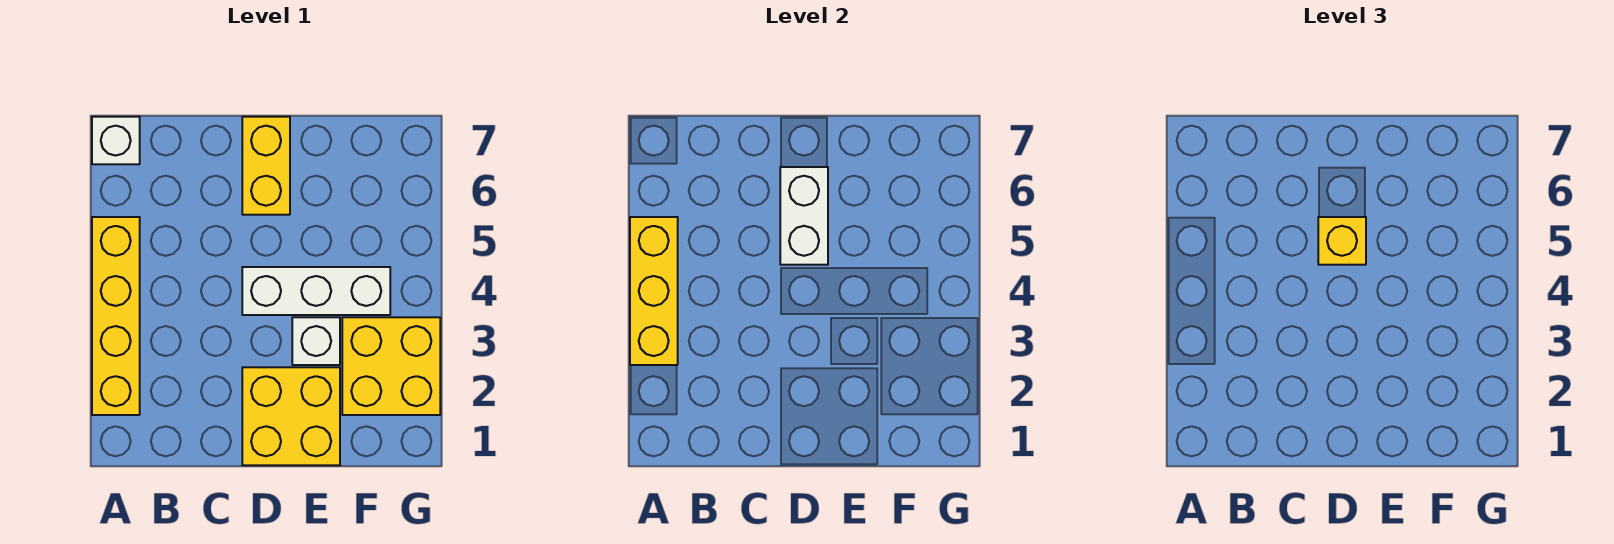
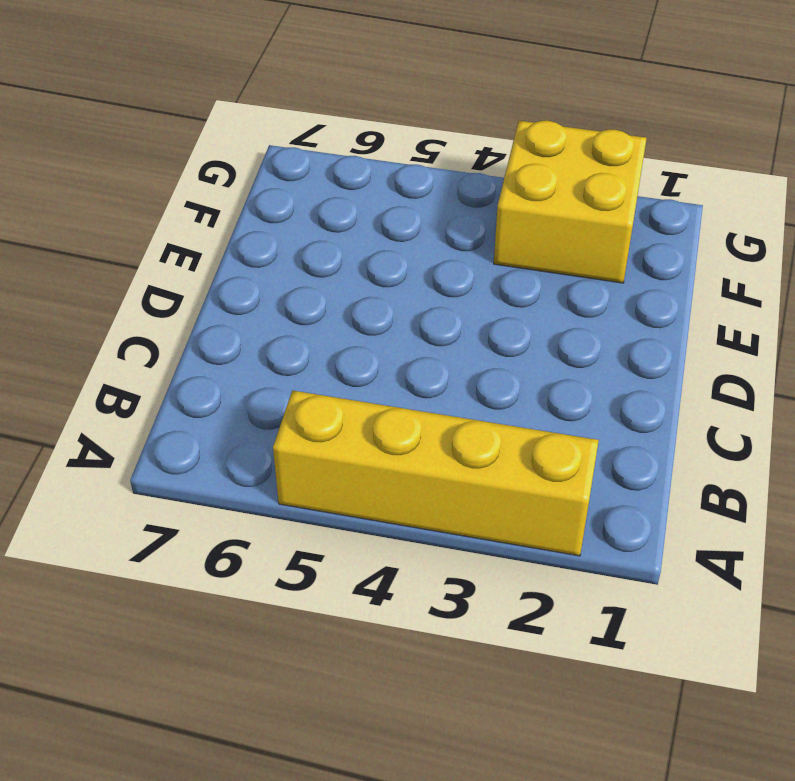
none -> white brick A7 level 1
none -> yellow brick D1:E2 level 1

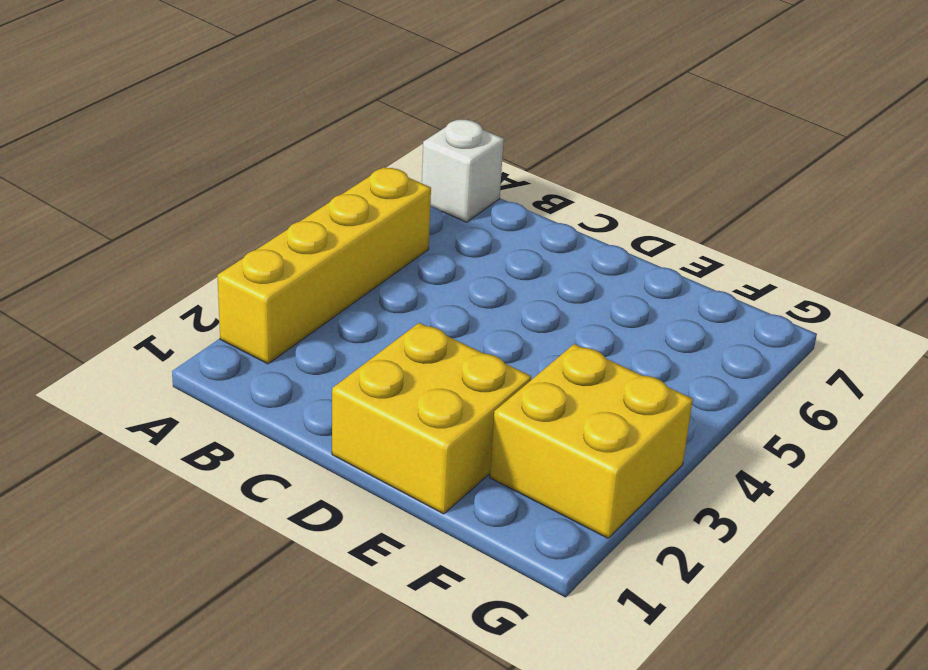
none -> white brick D4:F4 level 1
none -> yellow brick D6:D7 level 1

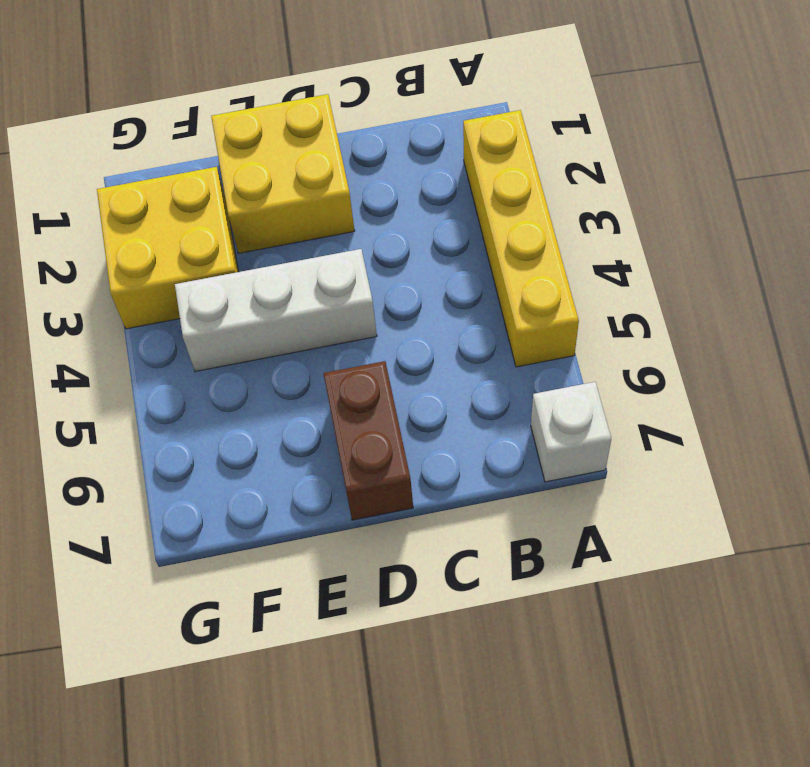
brown brick D6:D7 level 1 -> yellow brick D6:D7 level 1
none -> white brick E3 level 1
none -> yellow brick A3:A5 level 2

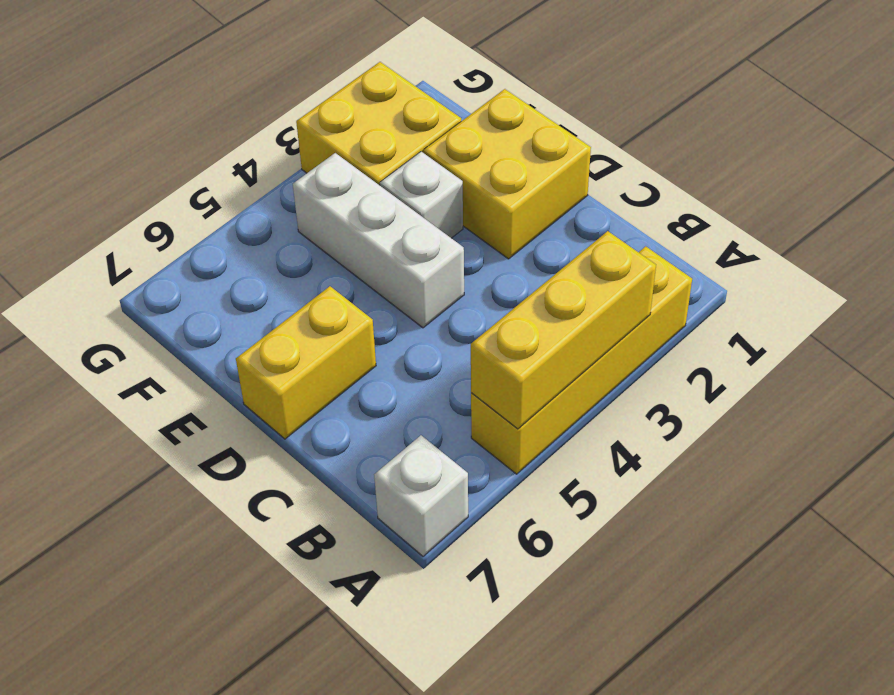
none -> white brick D5:D6 level 2
none -> yellow brick D5 level 3

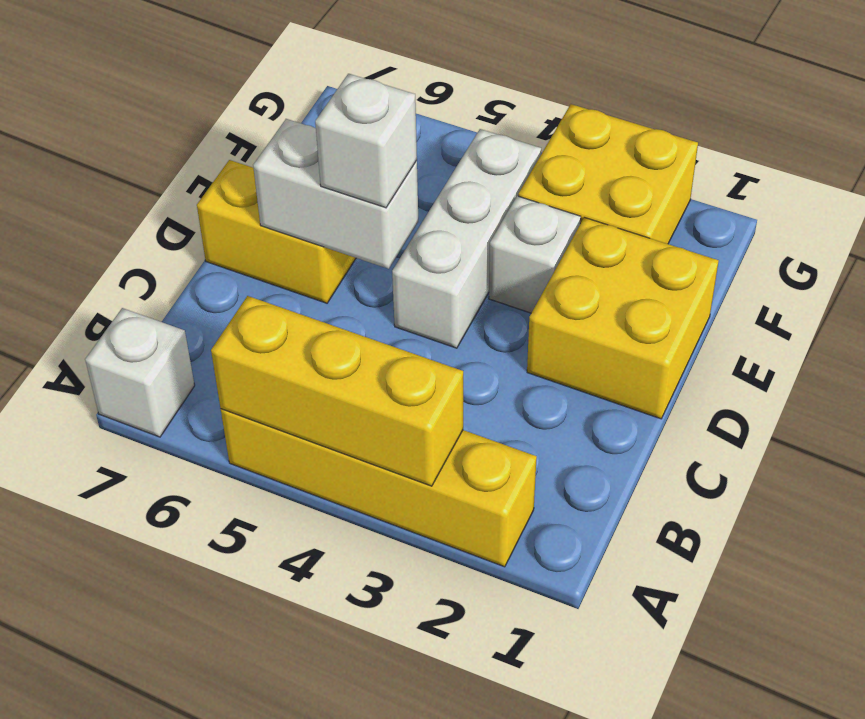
white brick D5 level 3 -> yellow brick D5 level 3

